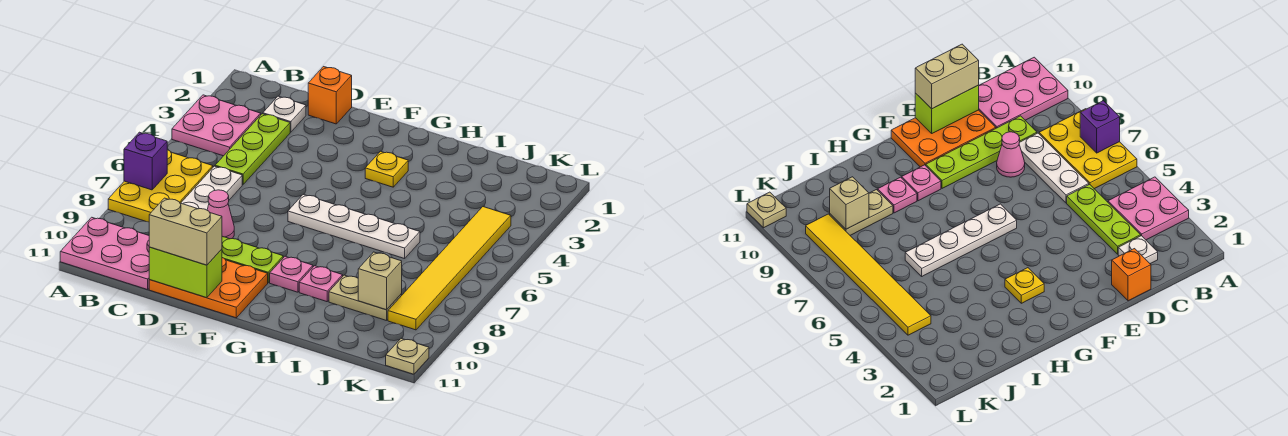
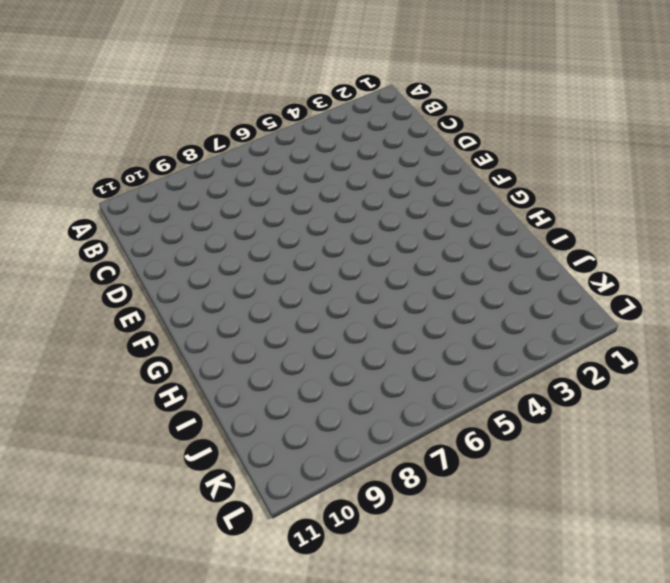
none -> pink plate A3:B4 level 1
none -> yellow plate A6:B8 level 1
none -> pink plate A10:C11 level 1

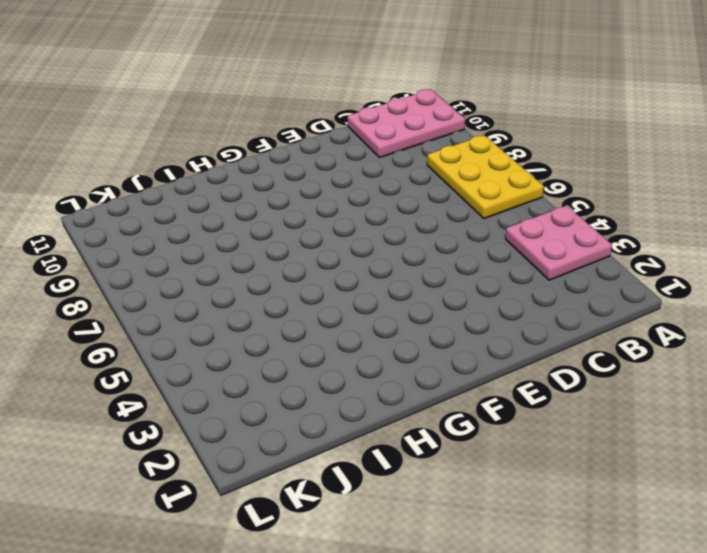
none -> white plate C2 level 1
none -> lime plate C3:C5 level 1
none -> white plate C6:C8 level 1

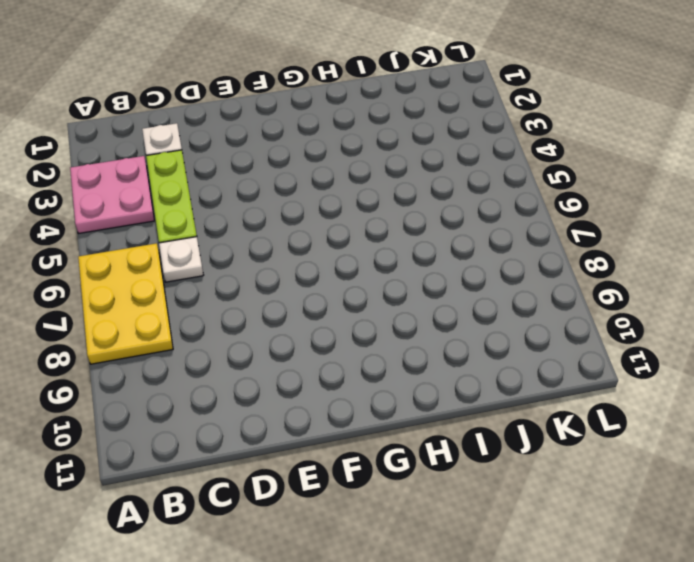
white plate C6 level 1 -> white plate C6:C8 level 1
none -> pink plate A10:C11 level 1
none -> lime plate C9:F9 level 1
none -> orange brick D1 level 1

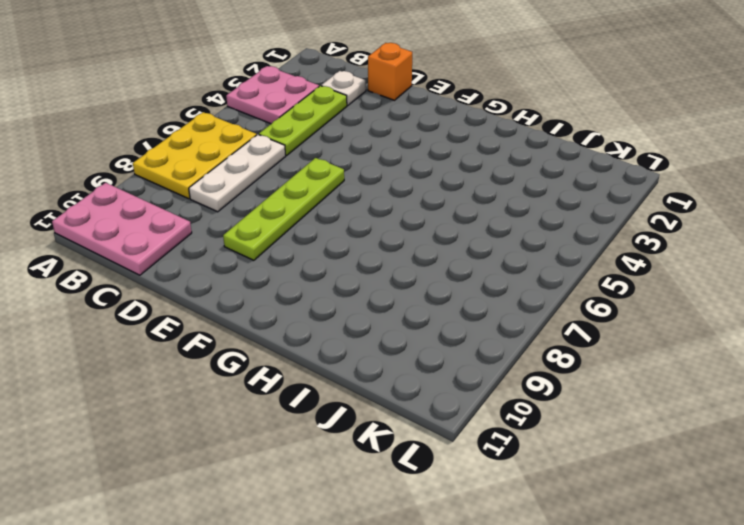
lime plate E6:E9 level 1 -> lime plate C9:F9 level 1
none -> pink cone D8 level 1
none -> orange plate D10:F11 level 1
none -> white plate F6:I6 level 1

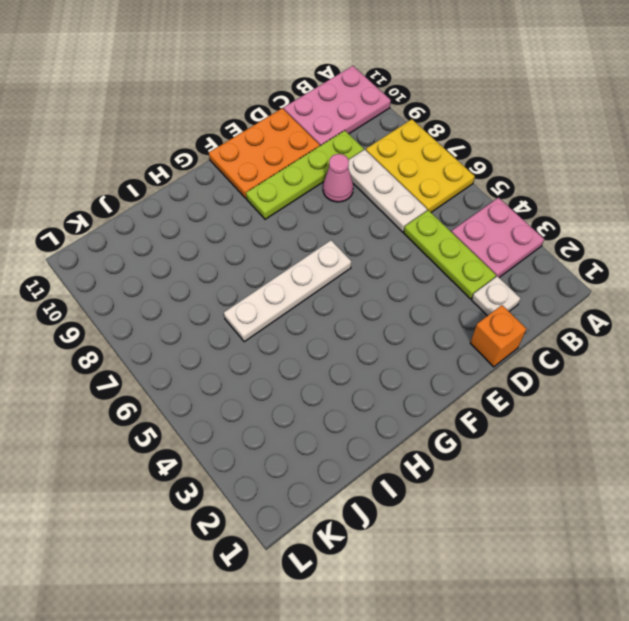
none -> yellow plate G3 level 1
none -> pink plate G9 level 1
none -> pink plate H9 level 1

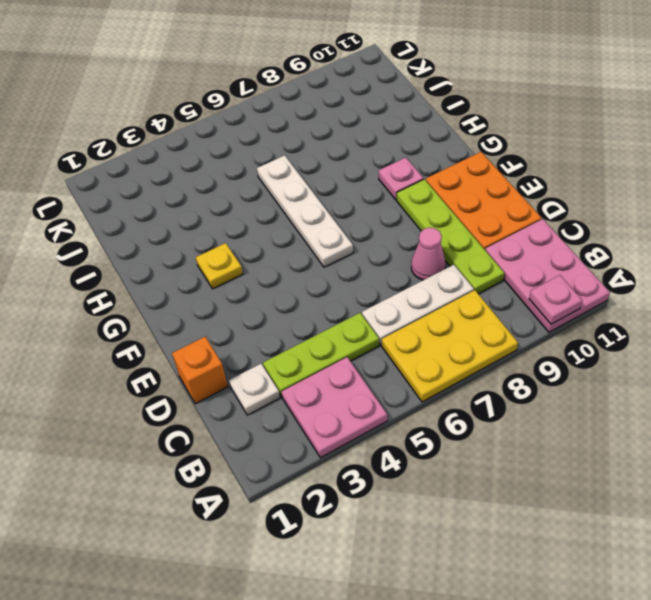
pink plate A10 level 2 -> pink plate H9 level 1
none -> tan plate I9:J9 level 1
none -> yellow tile K4:K9 level 1
none -> tan plate L11 level 1

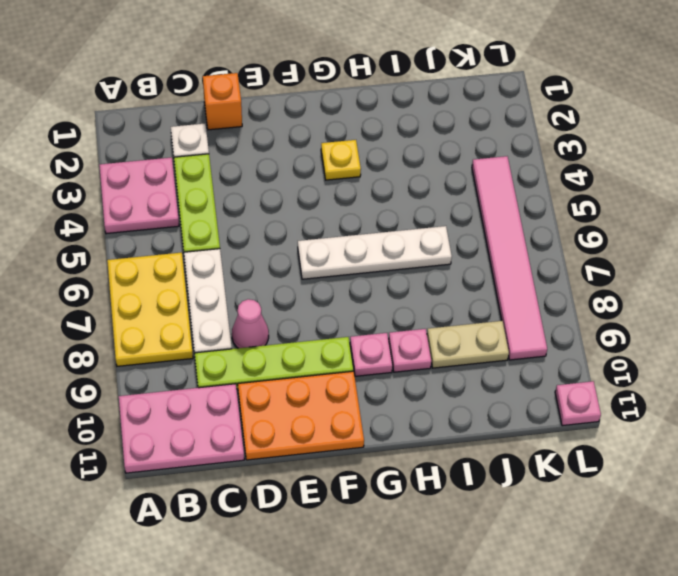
pink tile K4:K9 level 1 -> yellow tile K4:K9 level 1
pink plate L11 level 1 -> tan plate L11 level 1
none -> purple brick A7 level 2
none -> lime brick D11:E11 level 2
none -> tan brick J9 level 2

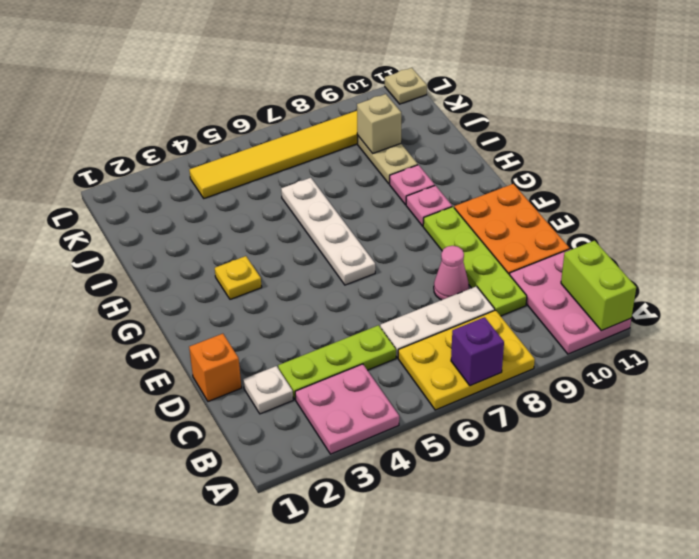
lime brick A11:B11 level 2 -> lime brick D11:E11 level 2
none -> tan brick D11:E11 level 3

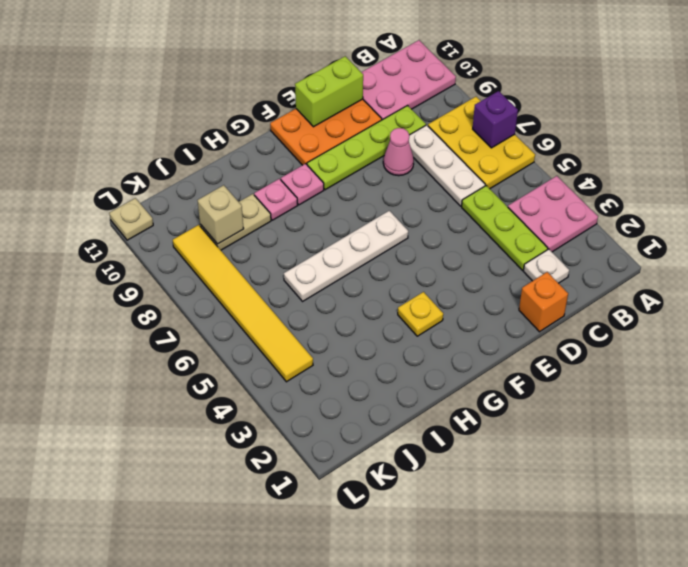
none -> tan brick D11:E11 level 3

